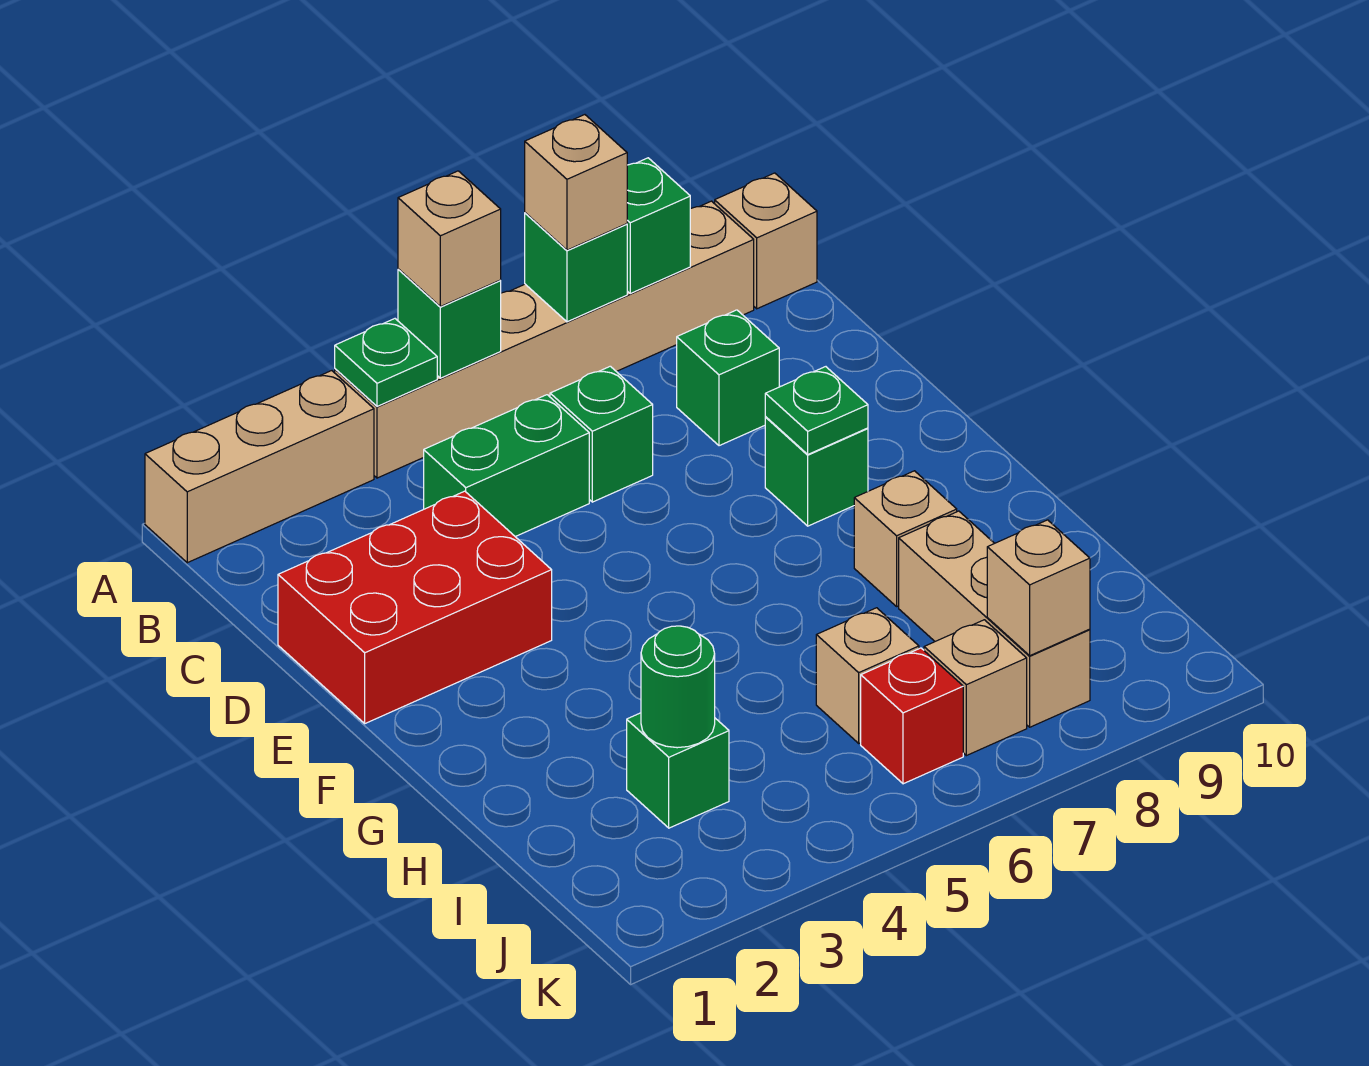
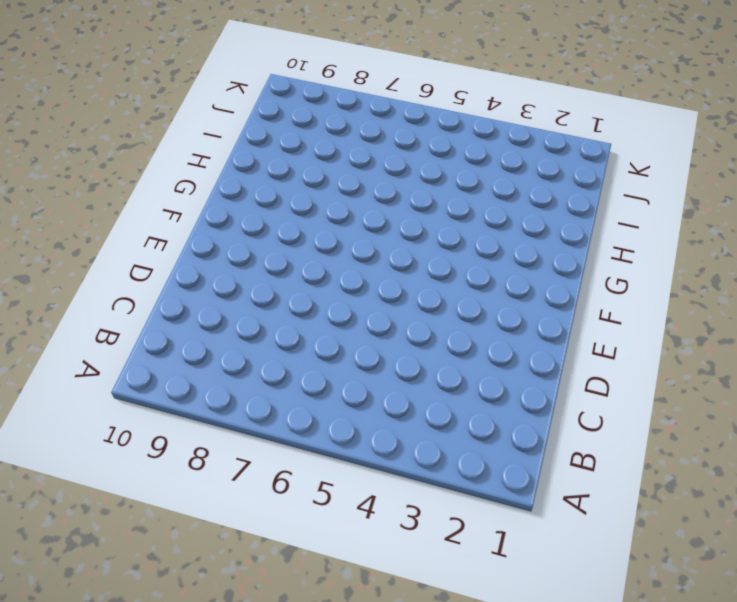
none -> tan brick A1:A3 level 1
none -> tan brick A4:A9 level 1
none -> tan brick A10 level 1

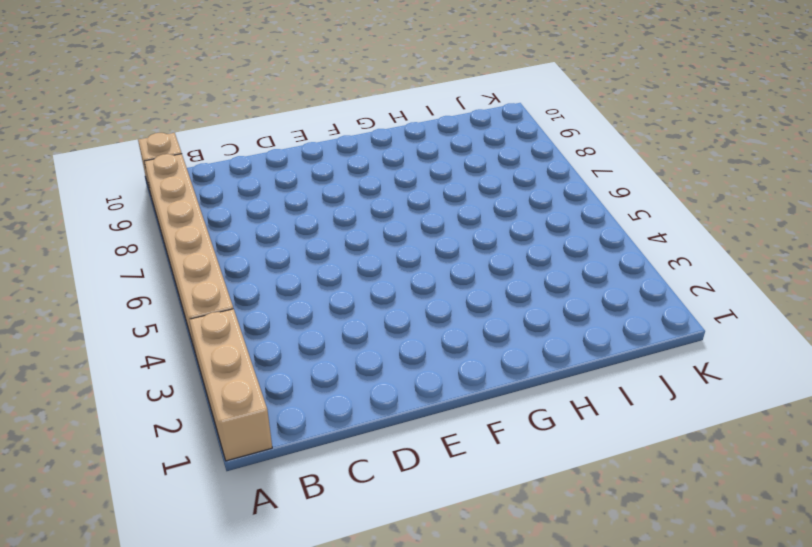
none -> green brick C4:C5 level 1
none -> green brick C6 level 1
none -> green brick C8 level 1

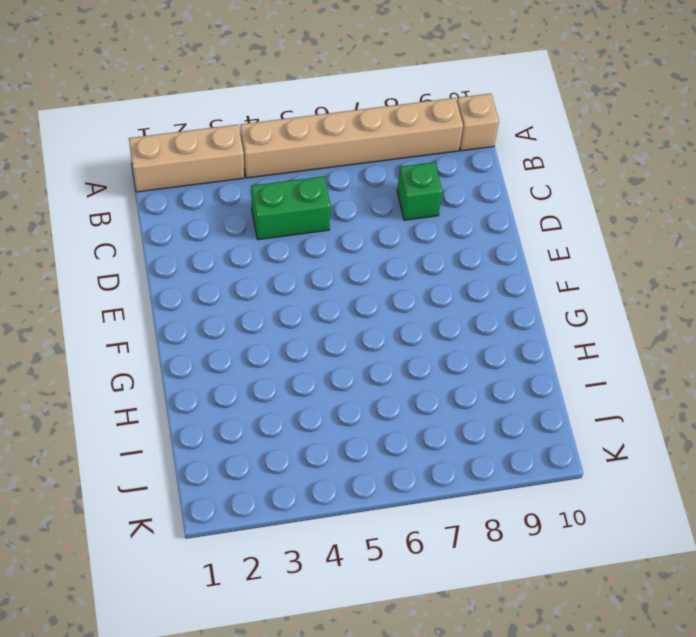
none -> green brick C6 level 1
none -> red brick D1:E3 level 1
none -> green brick E8 level 1

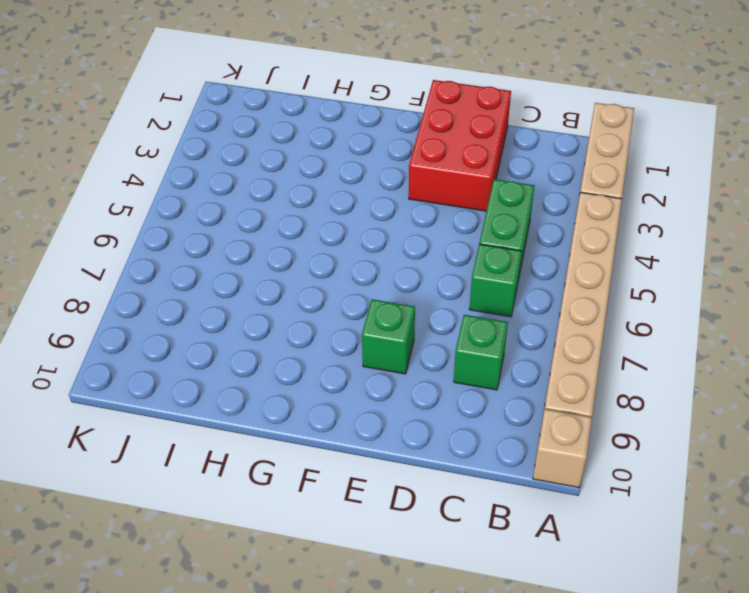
none -> tan brick G8 level 1
none -> tan brick H8:J8 level 1
none -> green brick I3 level 1

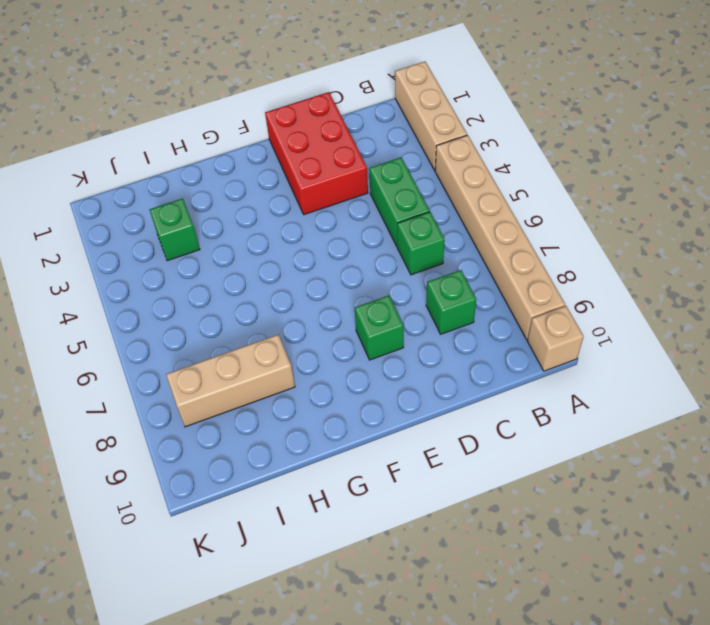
none -> tan brick G8 level 1
none -> tan brick I6 level 1
none -> red brick J6 level 1

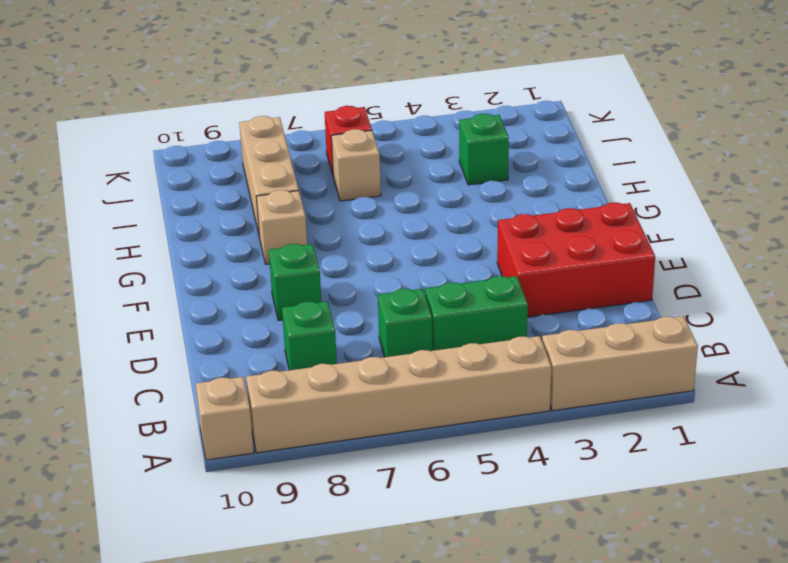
none -> tan brick J7 level 1
none -> green plate A4 level 2
none -> green brick A5 level 2

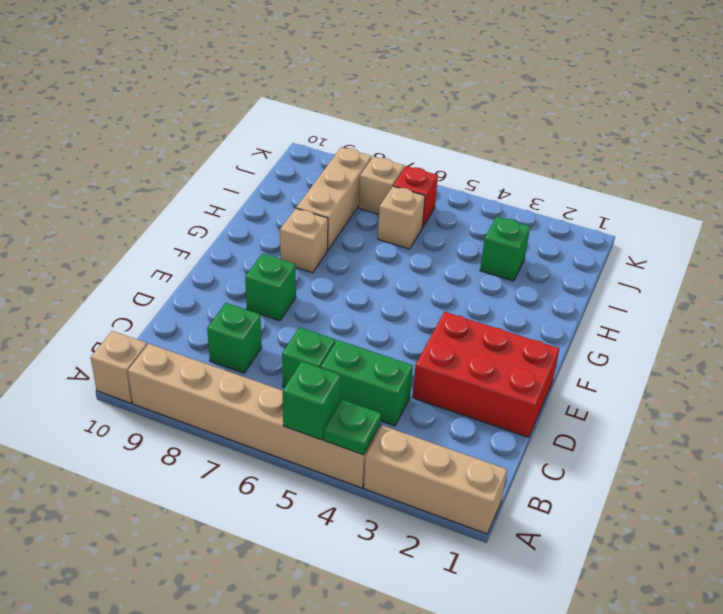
none -> green brick A7 level 2
none -> green brick A8 level 2
none -> green plate E8 level 2

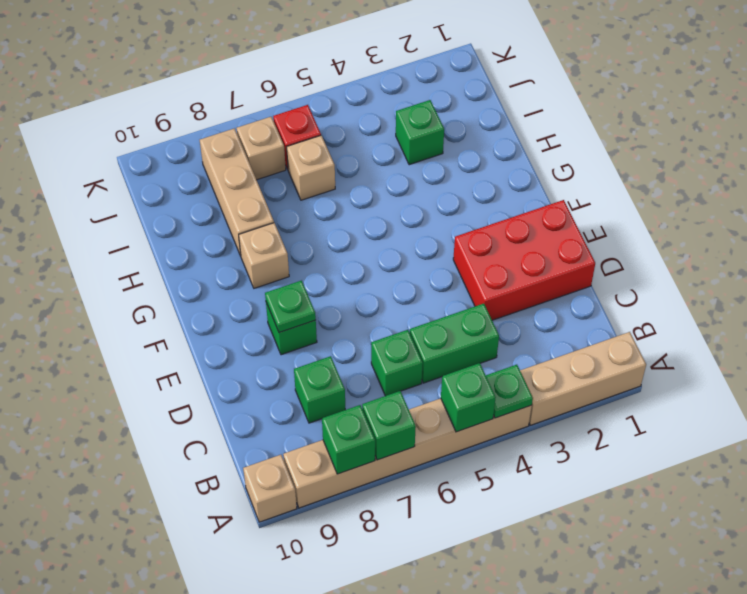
none -> green round brick I3 level 2
none -> tan brick J8 level 2
none -> tan brick A5 level 3

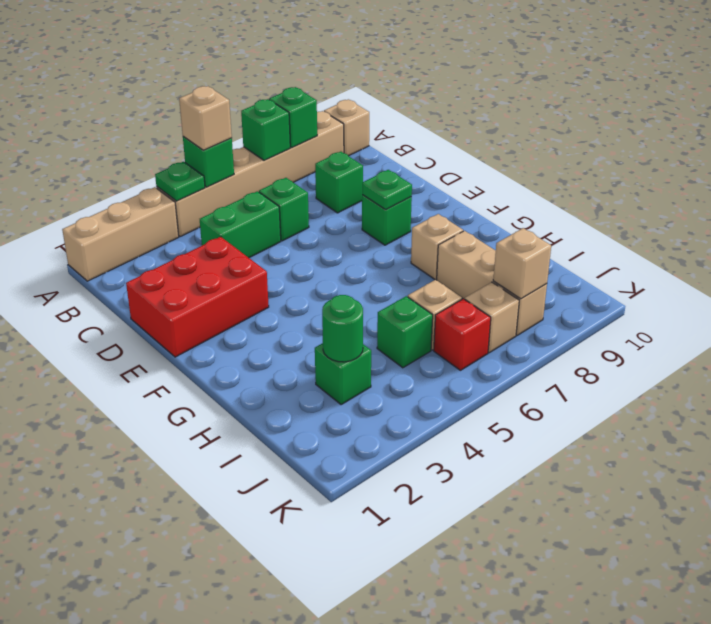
green brick I5 level 1 -> none
none -> tan brick A7 level 3

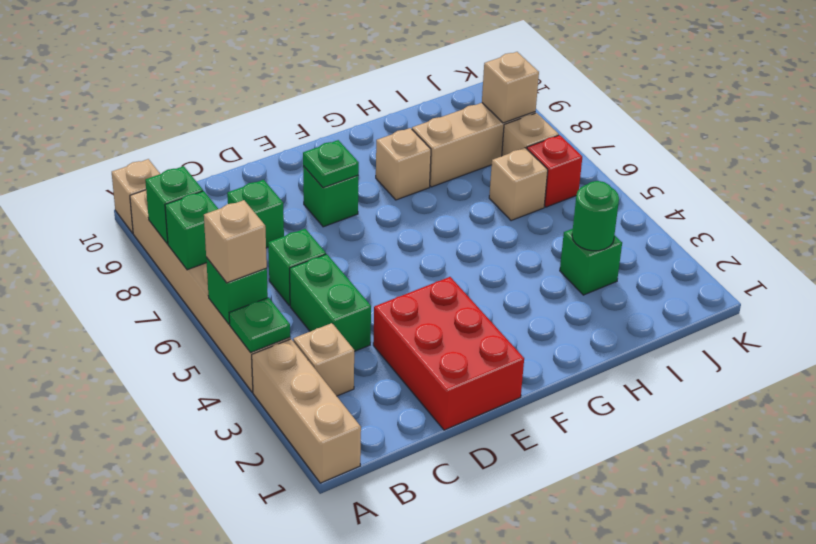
tan brick B3 level 1 -> tan brick A7 level 3

